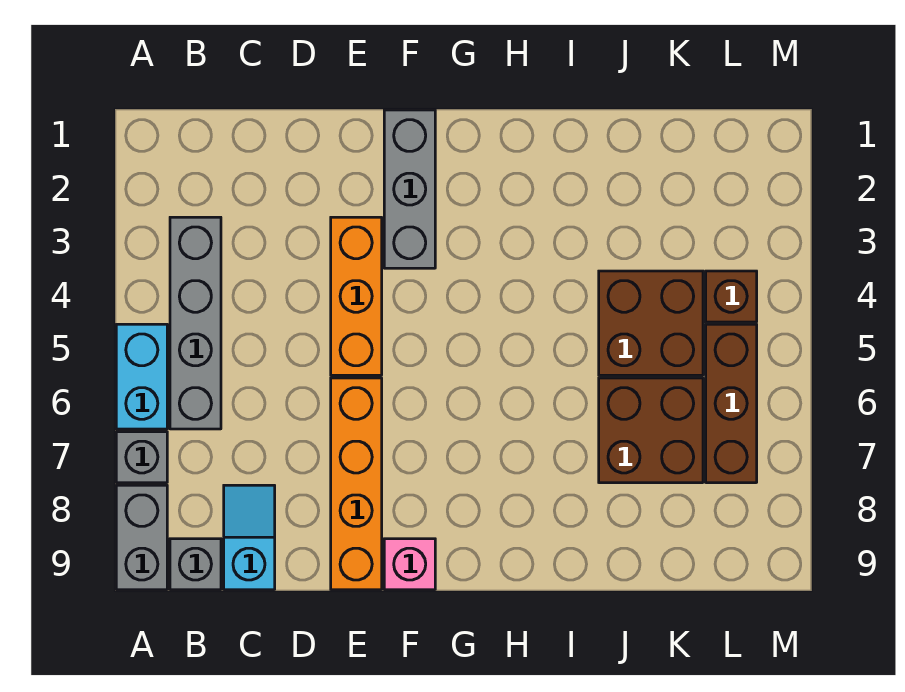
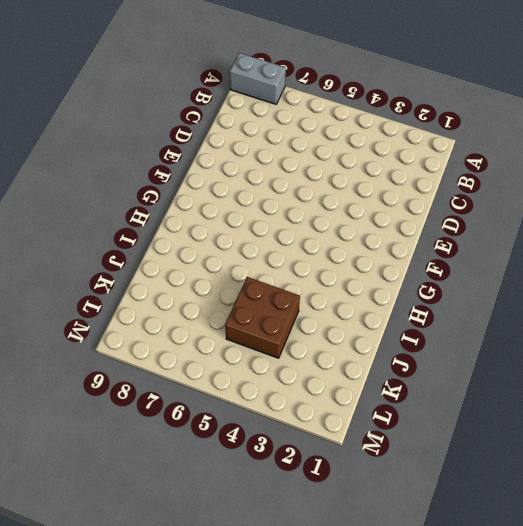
none -> cyan brick A5:A6 level 1
none -> grey brick A7 level 1
none -> grey brick B3:B6 level 1

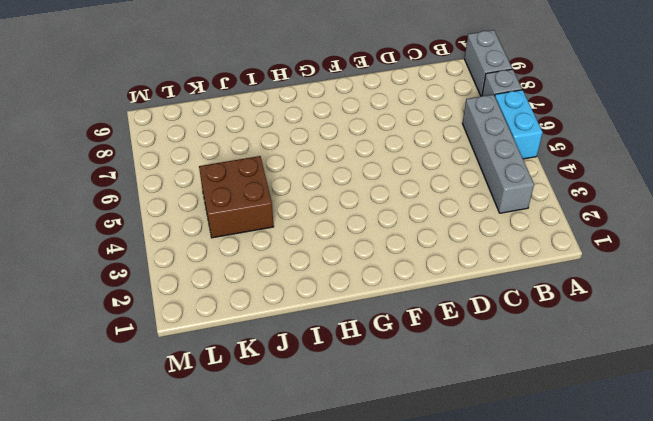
none -> grey brick B9 level 1
none -> cyan slope C8:C9 level 1 top 9
none -> orange brick E3:E5 level 1

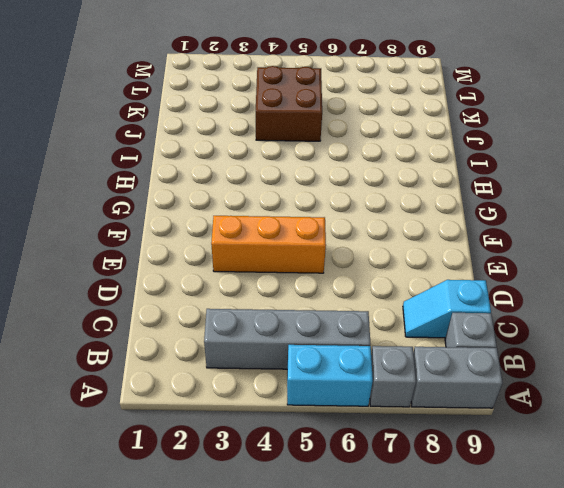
none -> orange brick E6:E9 level 1
none -> grey brick F1:F3 level 1
none -> pink brick F9 level 1

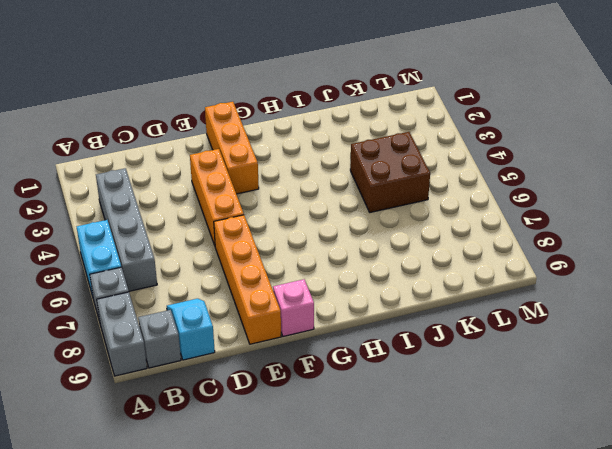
orange brick F1:F3 level 1 -> grey brick F1:F3 level 1
none -> brown brick J6:K7 level 1
none -> brown brick L4 level 1
none -> brown brick L5:L7 level 1

